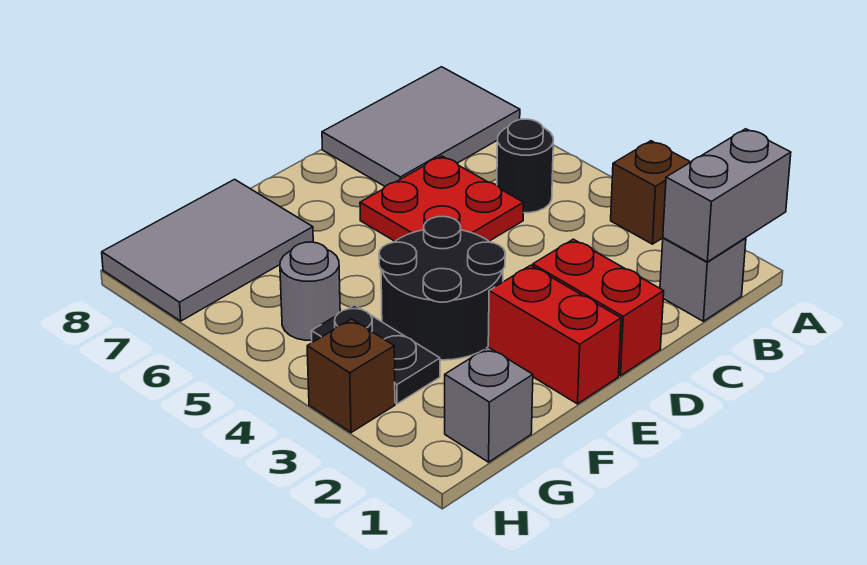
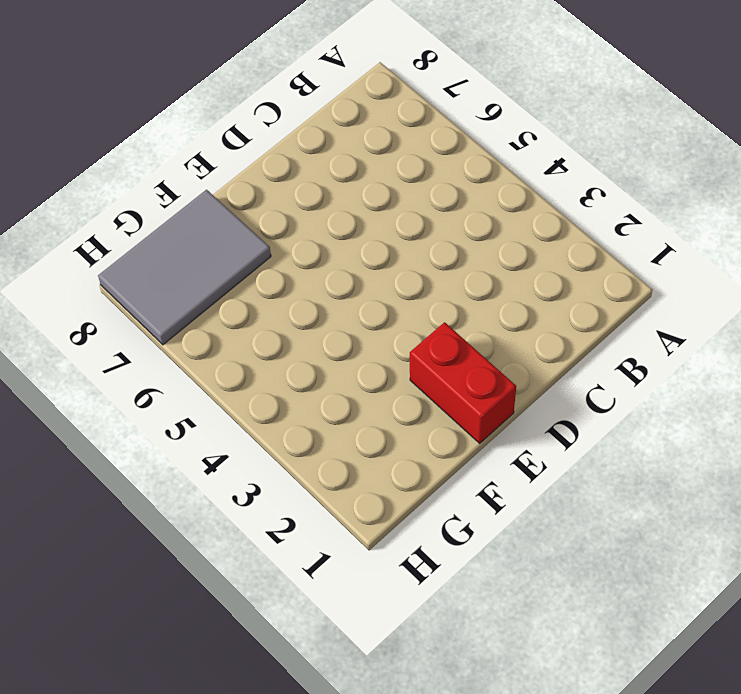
none -> brown brick A3 level 1
none -> grey tile A7:C8 level 1
none -> grey brick B1 level 1

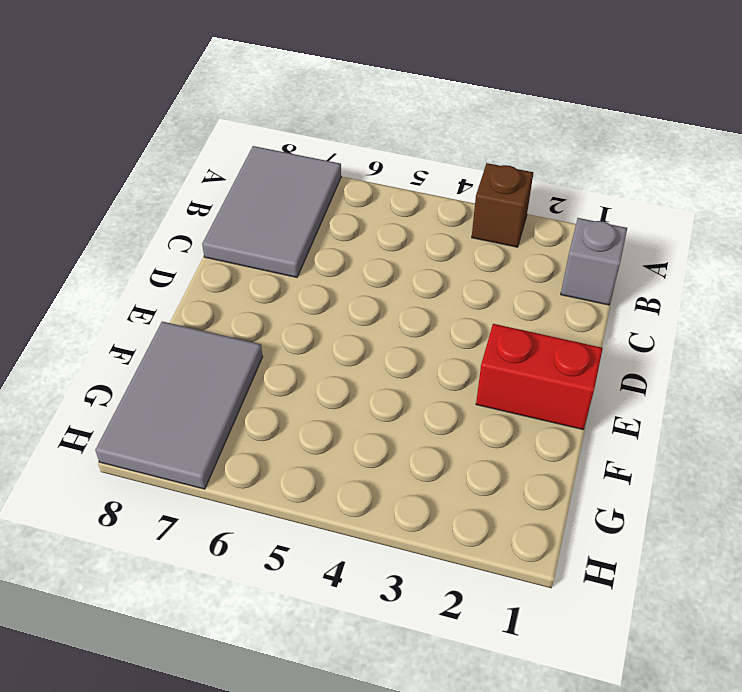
none -> black round brick B5 level 1
none -> red plate C5:D6 level 1
none -> red brick D1:D2 level 1

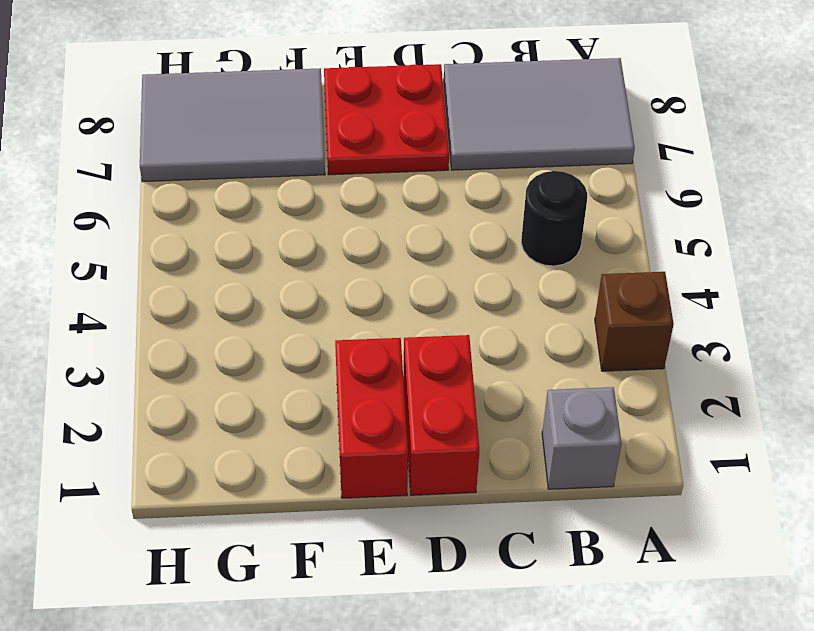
red plate D7:E8 level 1 -> red plate C5:D6 level 1
none -> black round brick E3:F4 level 1
none -> grey brick G1 level 1
none -> black plate G3:G4 level 1

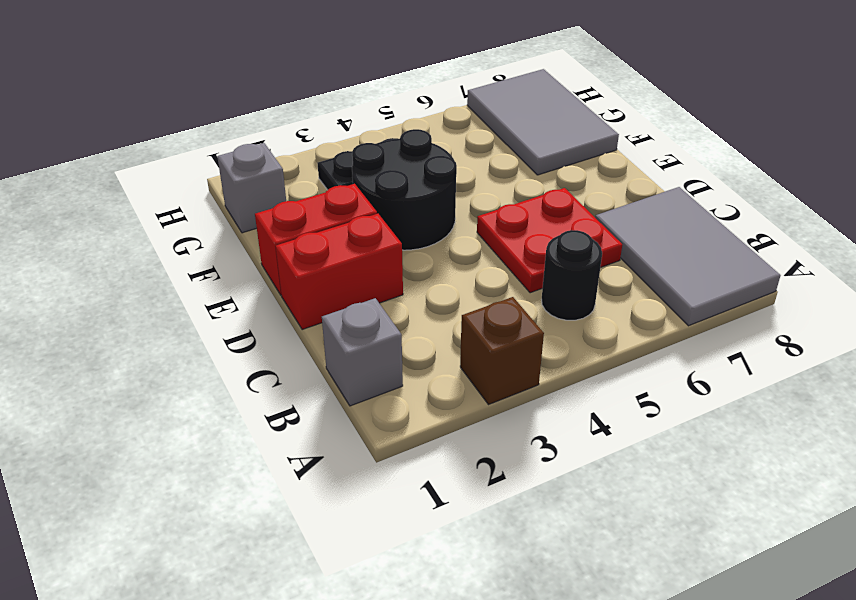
none -> grey round brick G5 level 1
none -> brown brick H3 level 1
none -> grey brick A1:B1 level 2

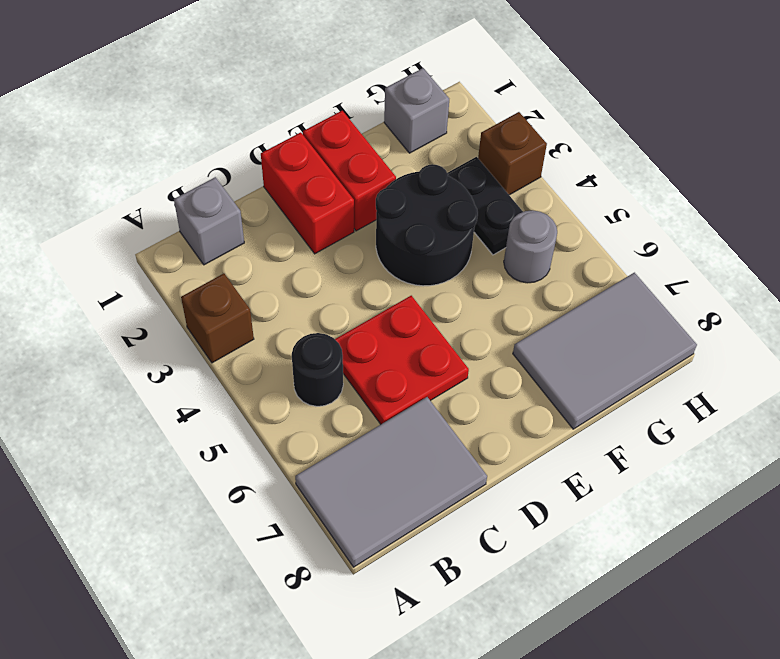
none -> grey brick A1:B1 level 2

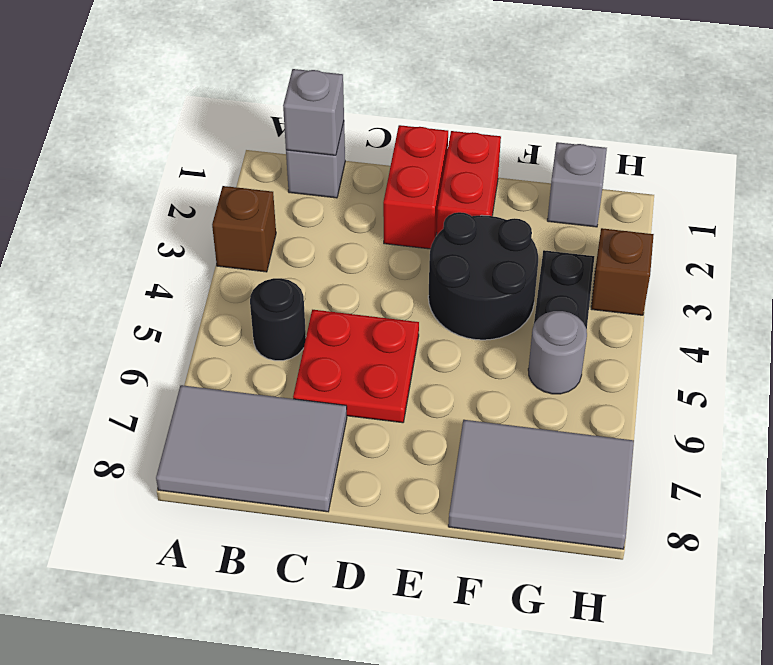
grey brick B1 level 2 -> grey brick A1:B1 level 2

